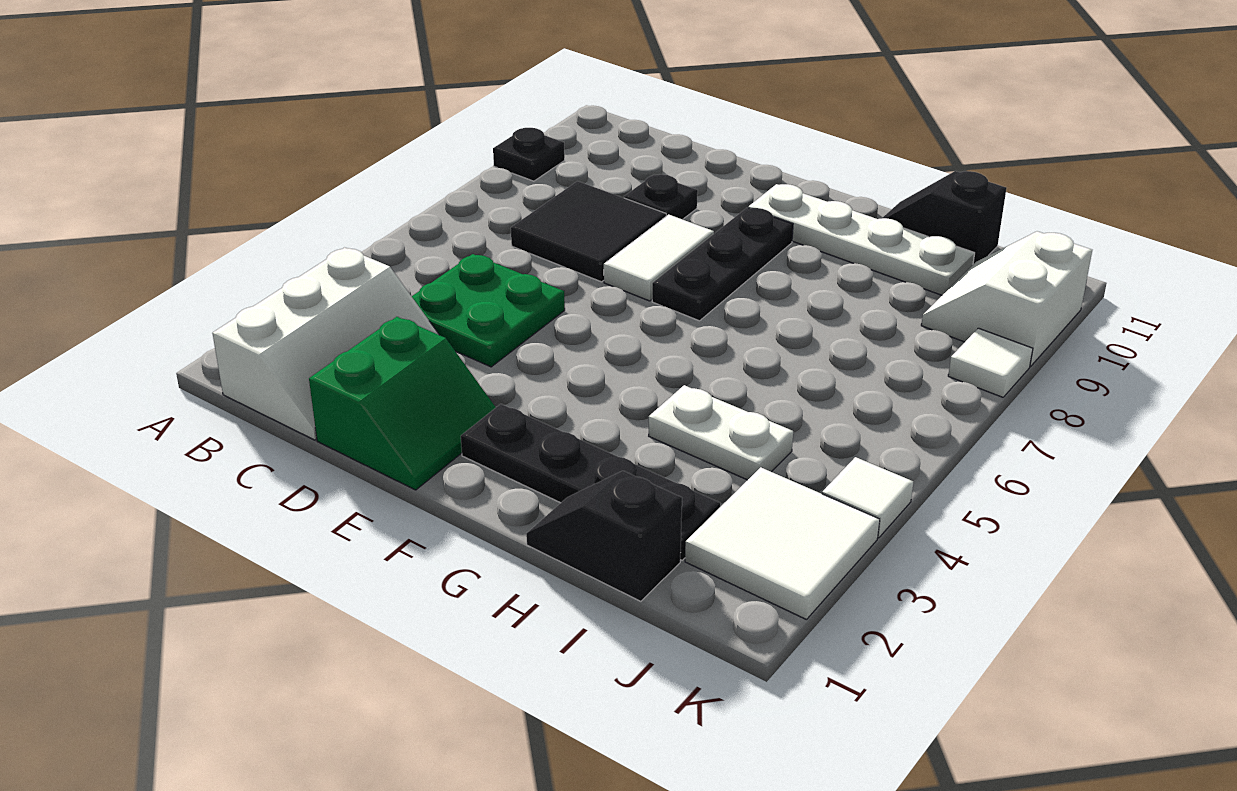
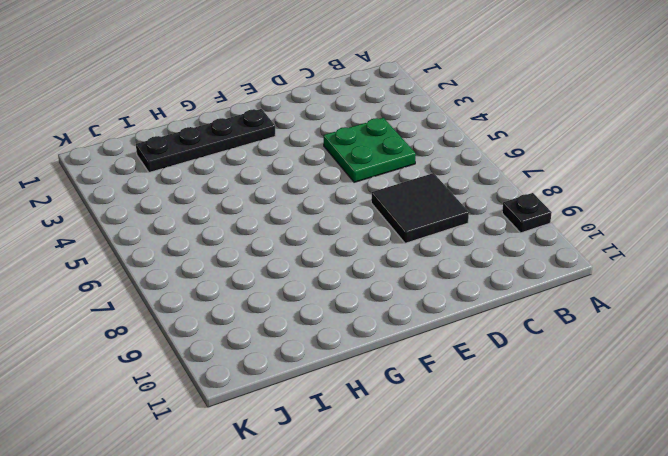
none -> white slope B1:C3 level 1 top B
none -> green slope D1:E2 level 1 top D
none -> black plate D9 level 1

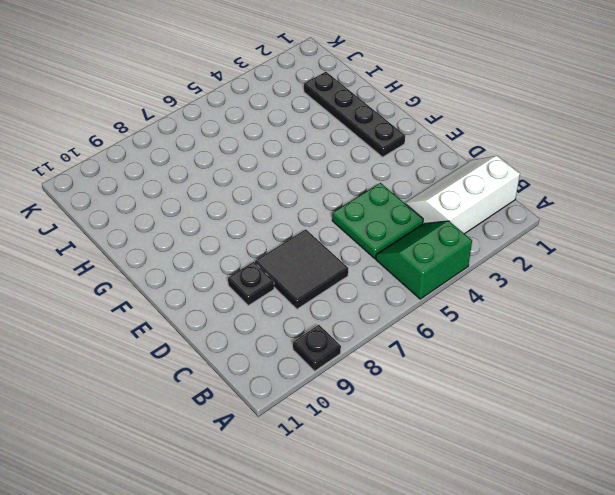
green slope A4:B5 level 1 top A -> green slope D1:E2 level 1 top D
none -> white tile E7:E8 level 1
none -> black plate F7:F9 level 1
none -> white plate F10:I10 level 1

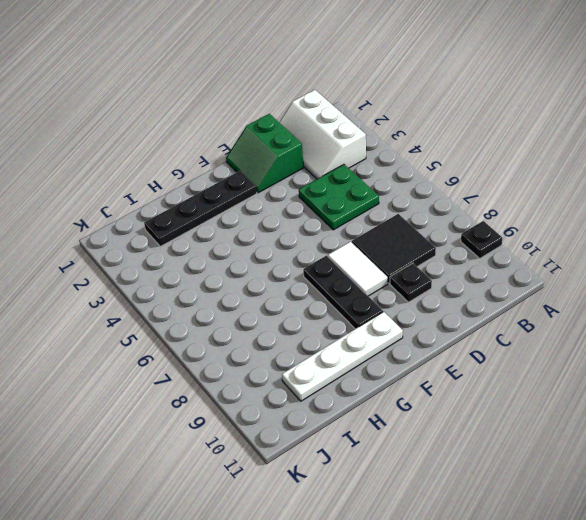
none -> black slope H1:I1 level 1 top I
none -> white plate H4:I4 level 1
none -> black slope H11:I11 level 1 top I

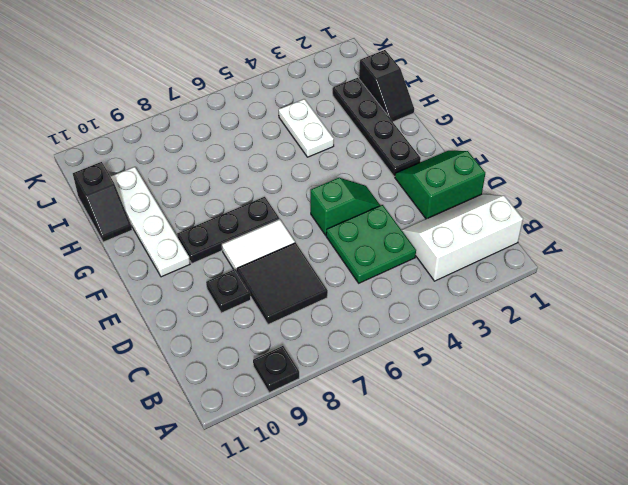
green slope E4:E5 level 1 top 5 -> none
none -> white tile J2:K3 level 1
none -> white slope J9:K10 level 1 top K
none -> white tile K4 level 1

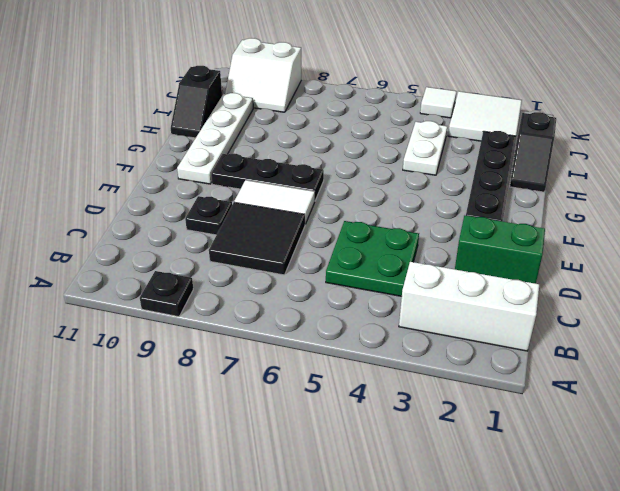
none -> white tile K8 level 1

